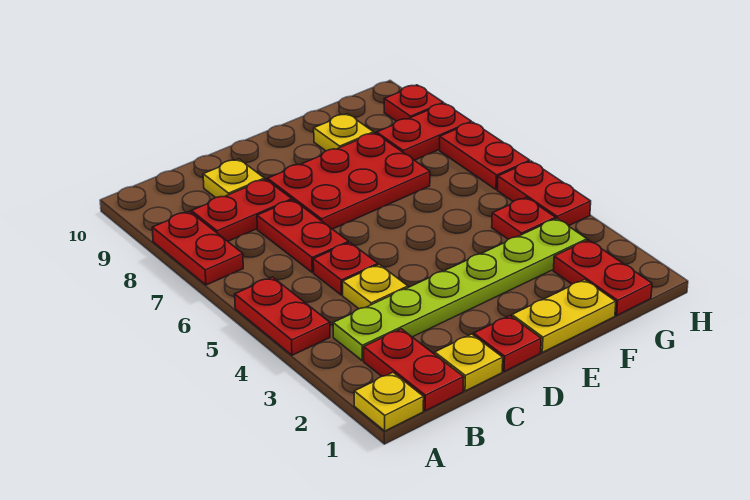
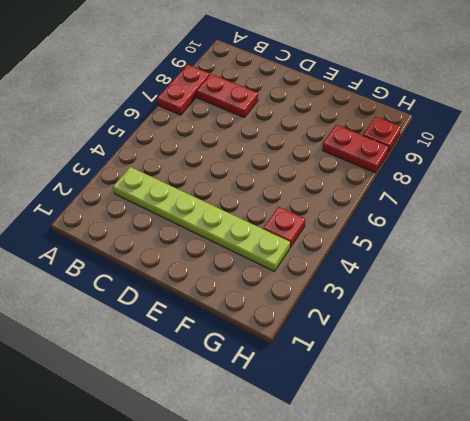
none -> yellow plate A1 level 1
none -> red plate A4:A5 level 1
none -> red plate B1:B2 level 1

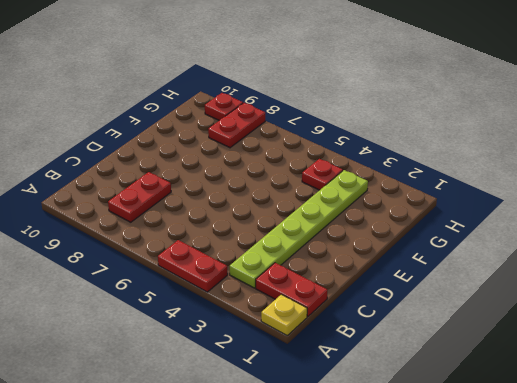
none -> red plate A7:A8 level 1
none -> yellow plate C1 level 1
none -> yellow plate C4 level 1

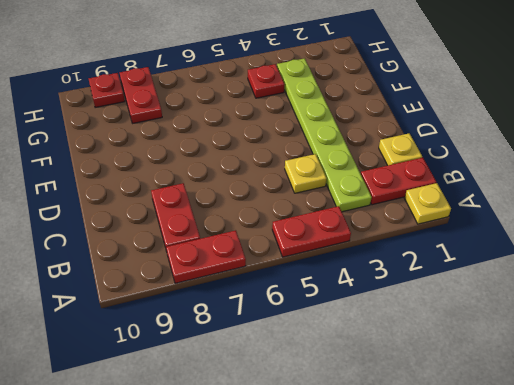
none -> red plate C5 level 1
none -> red plate C6:C7 level 1
none -> yellow plate C9 level 1

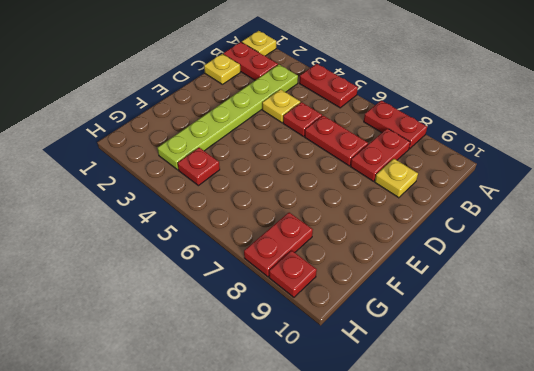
none -> red plate D1 level 1
none -> red plate D7:F8 level 1
none -> yellow plate E1:F1 level 1

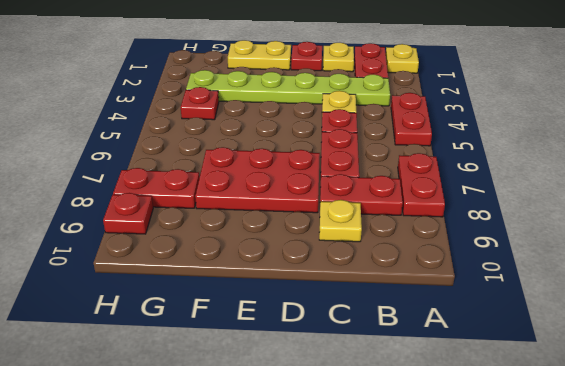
none -> yellow plate F9 level 1
none -> red plate G1:G2 level 1
none -> red plate H4:H5 level 1

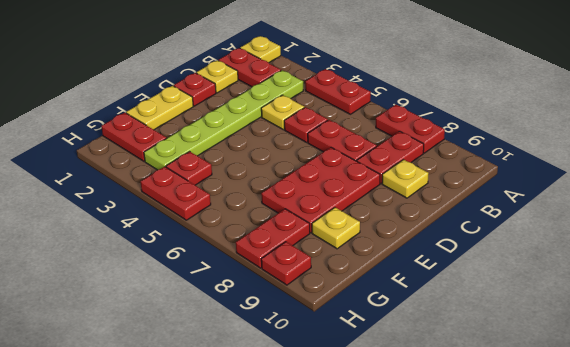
none -> red plate H6:H7 level 1

